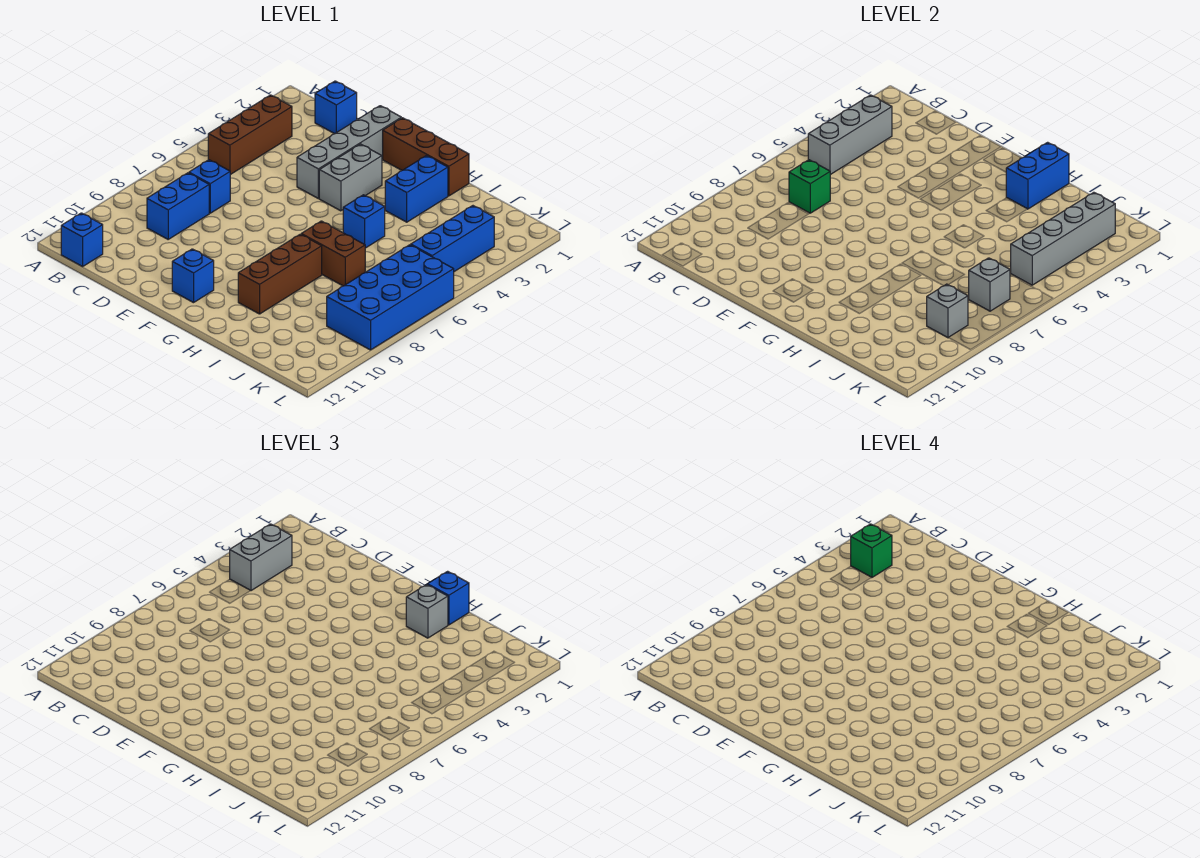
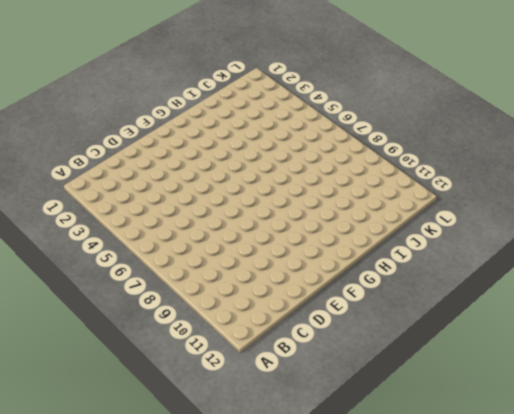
none -> brown brick B3:B5 level 1
none -> blue brick B12 level 1
none -> blue brick C1 level 1

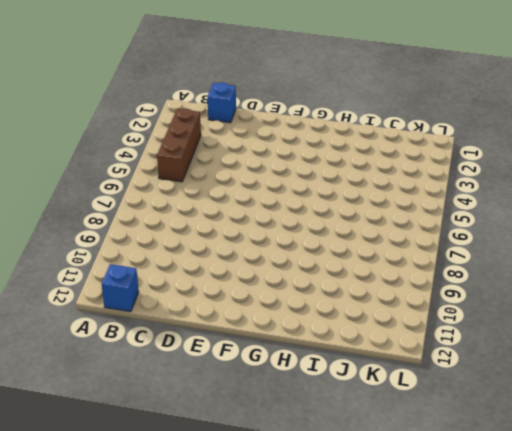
none -> blue brick C7 level 1
none -> blue brick C8:C9 level 1
none -> grey brick E1:E4 level 1

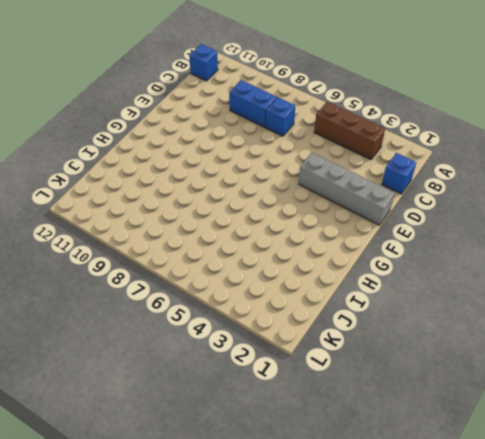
none -> brown brick F1:H1 level 1
none -> grey brick F3:F4 level 1
none -> blue brick F11 level 1

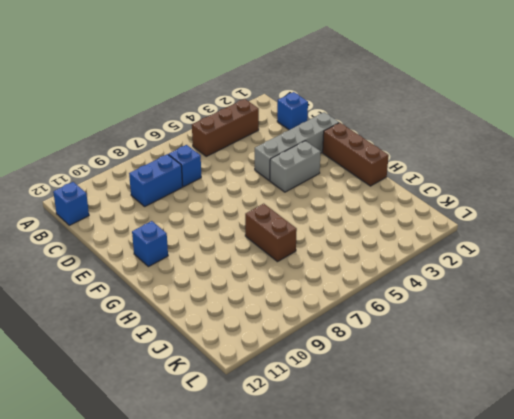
none -> blue brick H2:H3 level 1
none -> blue brick H5 level 1
none -> brown brick H8:H10 level 1

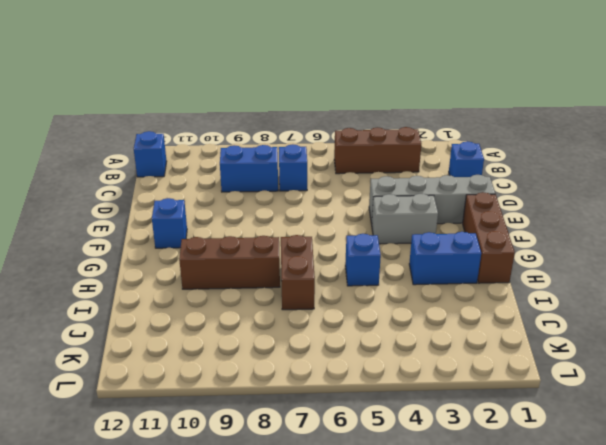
none -> blue brick K3:K5 level 1
none -> blue brick K6:L9 level 1
none -> grey brick B3:B5 level 2

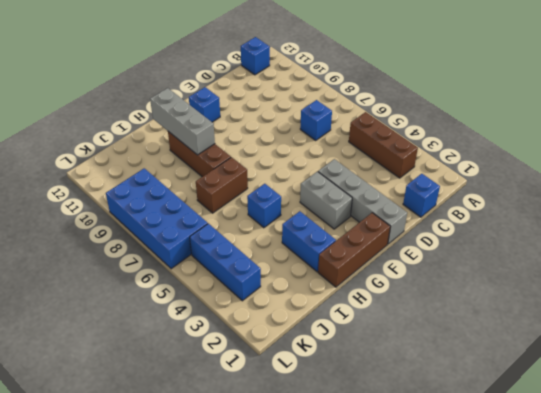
grey brick H9:H11 level 2 -> grey brick B3:B5 level 2
none -> blue brick C8:C9 level 1
none -> green brick C7 level 2
none -> blue brick H1:H2 level 2

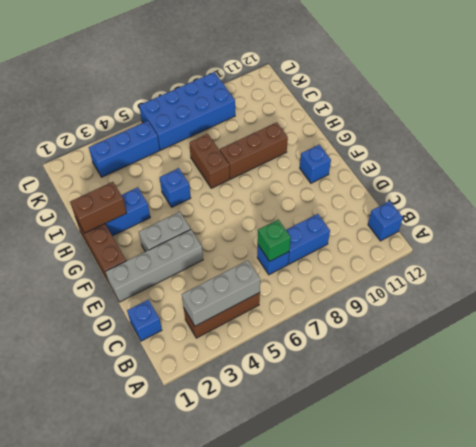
brown brick H1:H2 level 2 -> blue brick H1:H2 level 2
none -> grey brick K2:K5 level 2
none -> grey brick K7 level 2
none -> grey brick K9 level 2

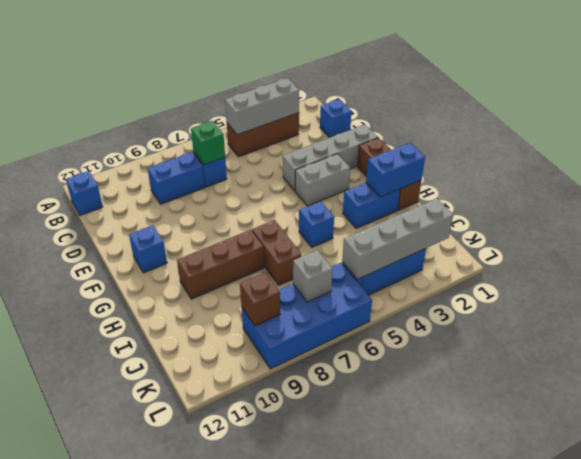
brown brick K9 level 2 -> grey brick K9 level 2
none -> grey brick B3:B4 level 3
none -> blue brick H1 level 3
none -> grey brick H2 level 3

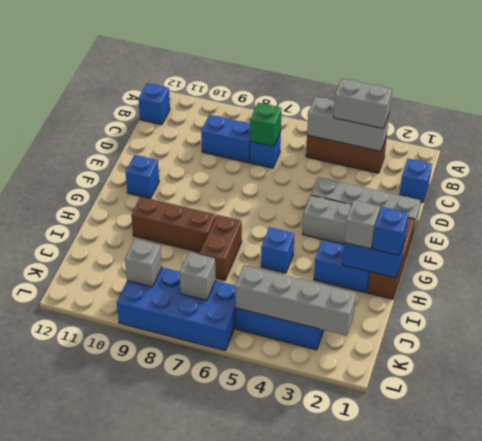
none -> green brick B3 level 4

